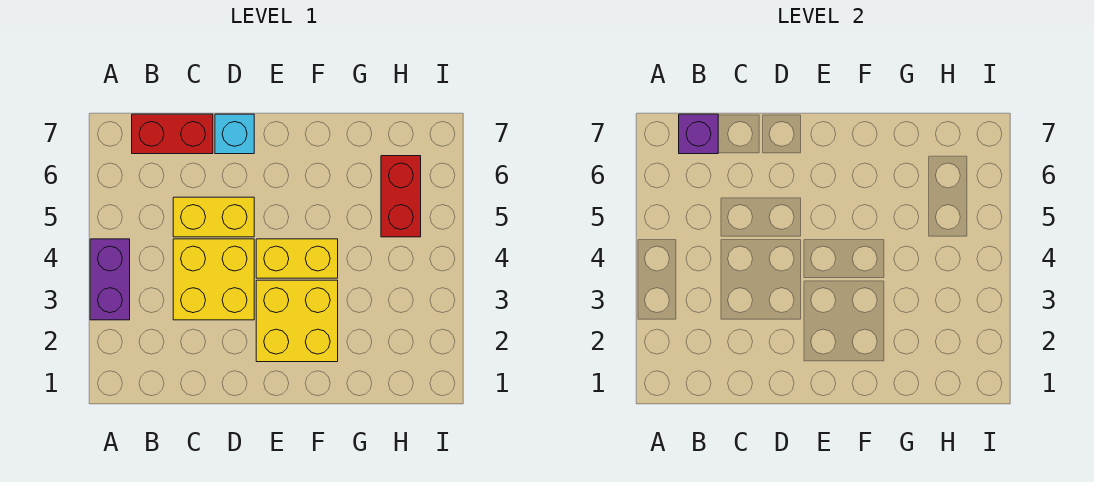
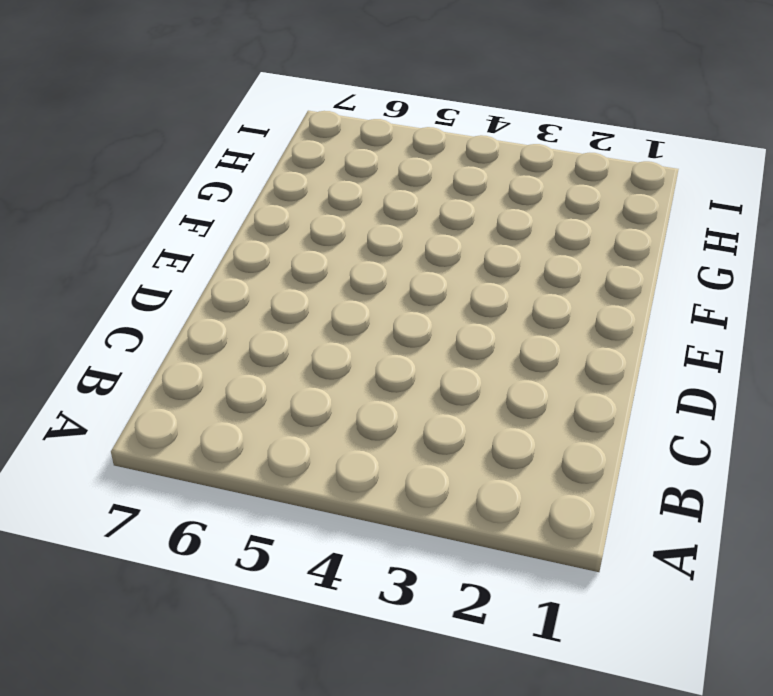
none -> purple brick A3:A4 level 1
none -> red brick B7:C7 level 1

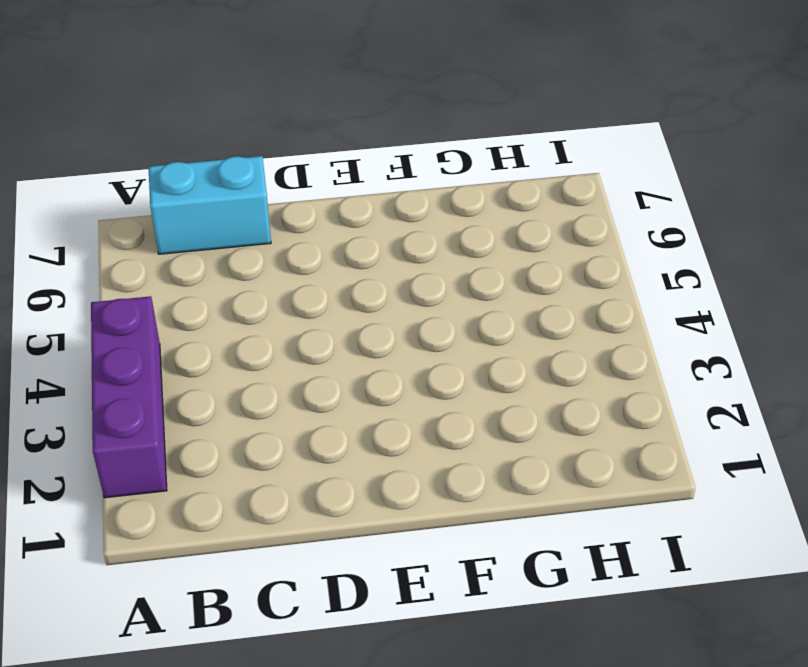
purple brick A2:A4 level 1 -> purple brick A3:A4 level 1
cyan brick B7:C7 level 1 -> red brick B7:C7 level 1
none -> yellow brick C3:D4 level 1
none -> yellow brick C5:D5 level 1

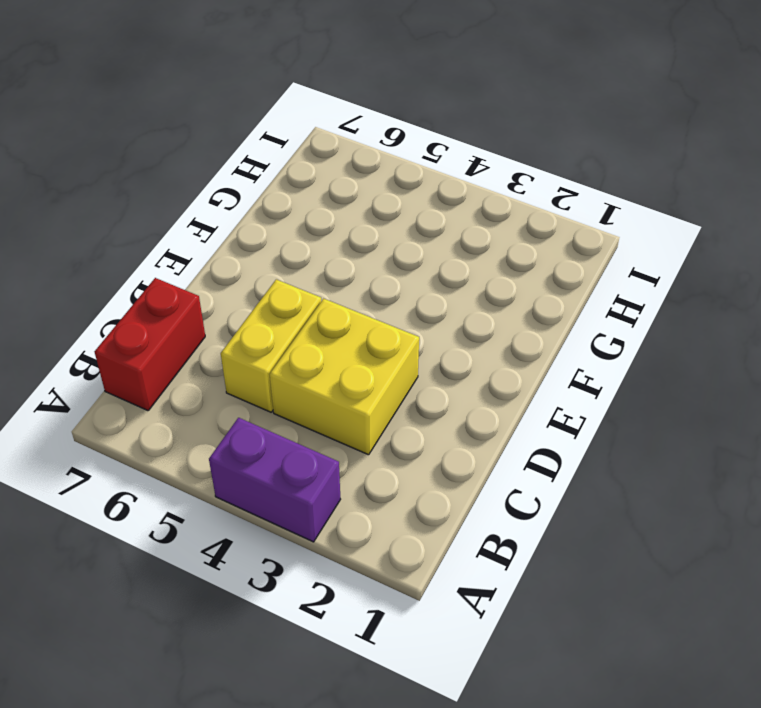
none -> cyan brick D7 level 1
none -> yellow brick E2:F3 level 1

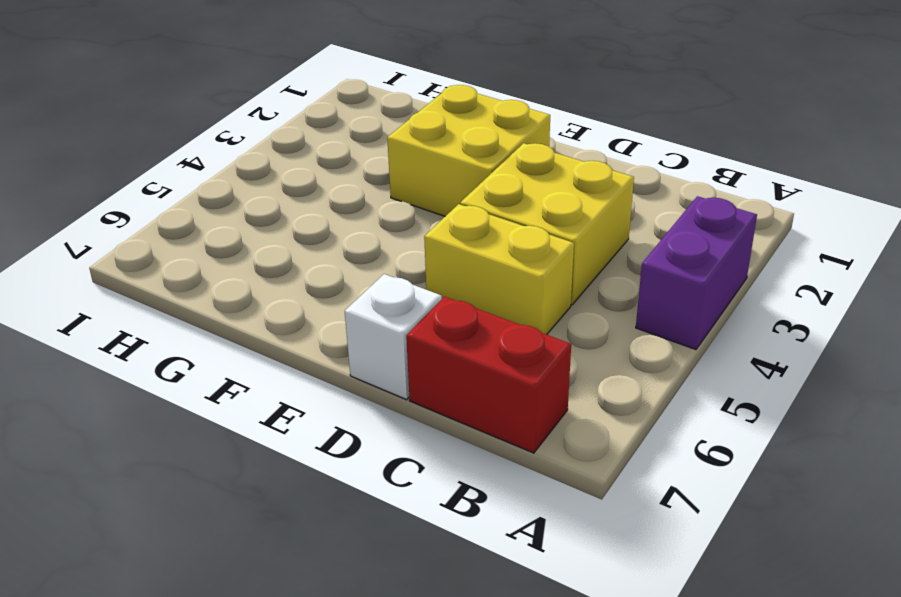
white brick D7 level 1 -> cyan brick D7 level 1
none -> yellow brick E4:F4 level 1
none -> red brick H5:H6 level 1

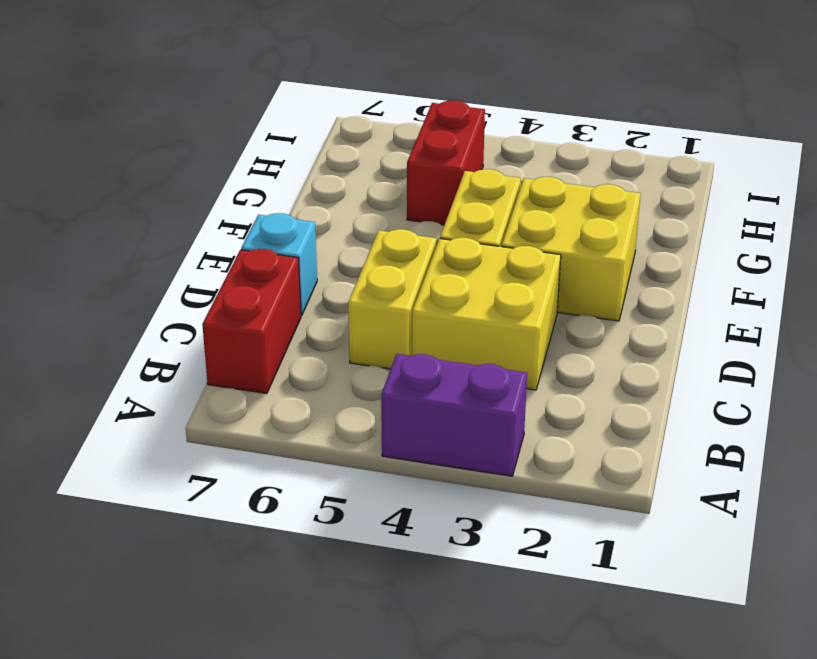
red brick G5:H5 level 1 -> red brick H5:H6 level 1
none -> purple brick B7 level 2

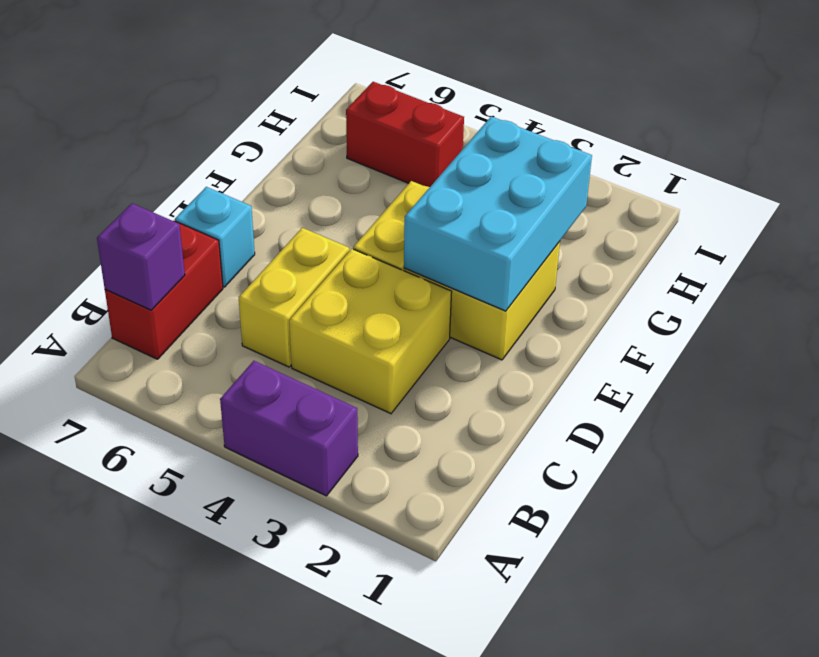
cyan brick E2:G3 level 2 -> none

